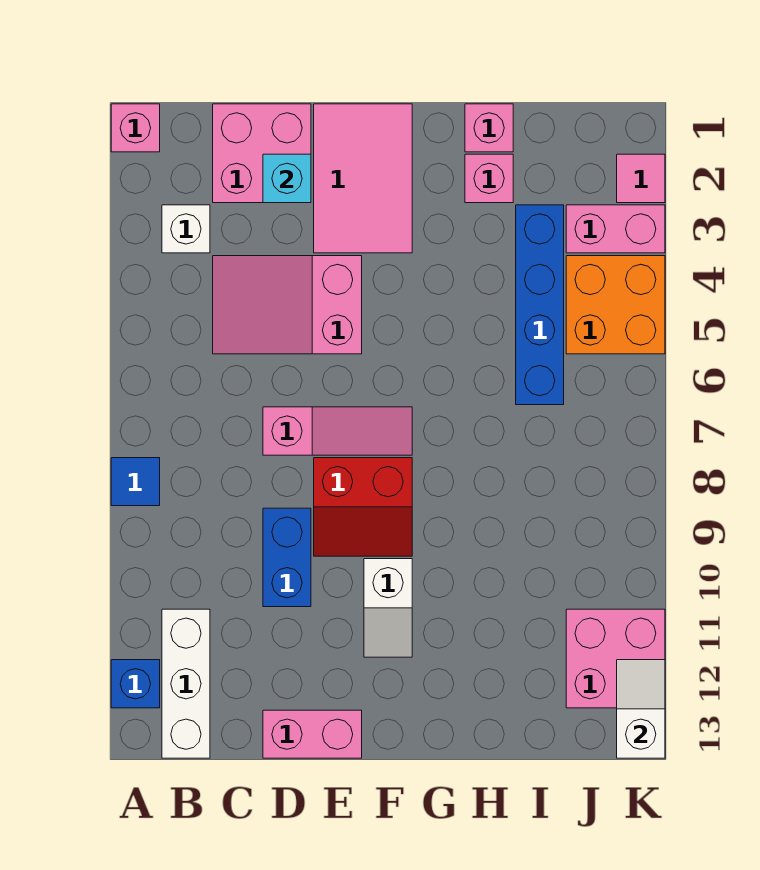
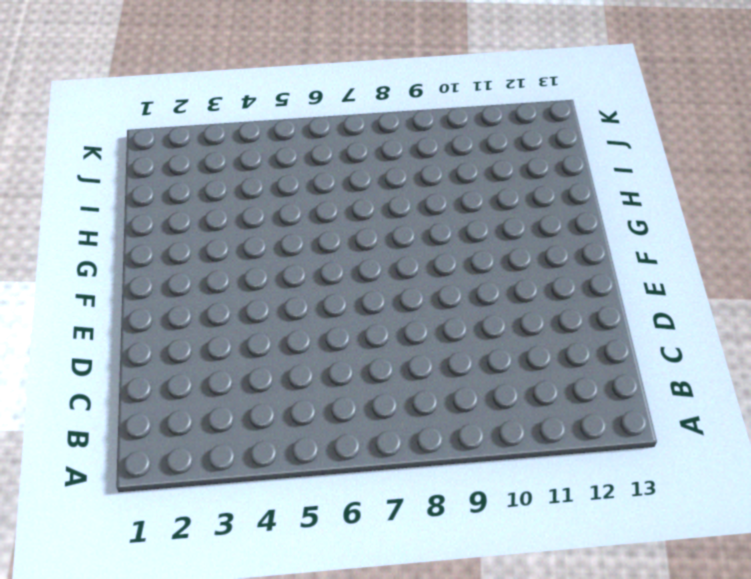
none -> pink brick A1 level 1
none -> blue tile A8 level 1
none -> blue brick A12 level 1

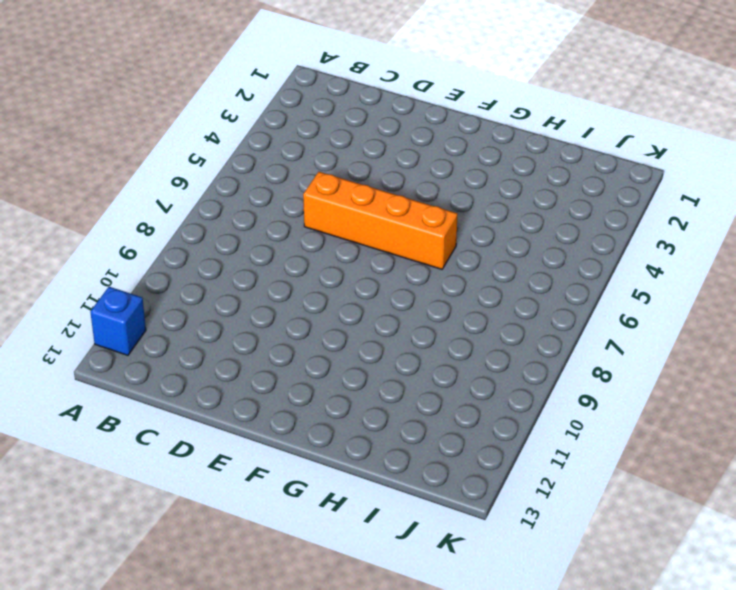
orange brick D6:G6 level 1 -> none
none -> pink brick A1 level 1
none -> blue tile A8 level 1
none -> white brick B3 level 1

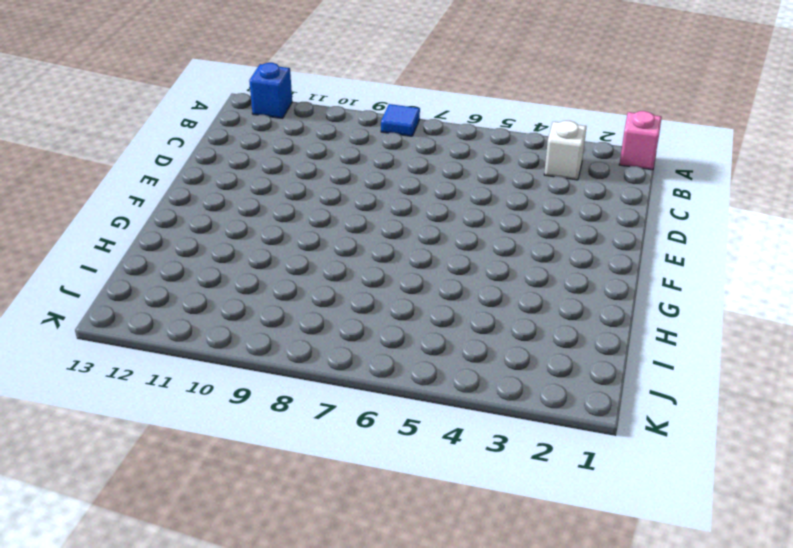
none -> white brick B11:B13 level 1
none -> pink brick C1:D2 level 1
none -> pink slope C4:E5 level 1 top E

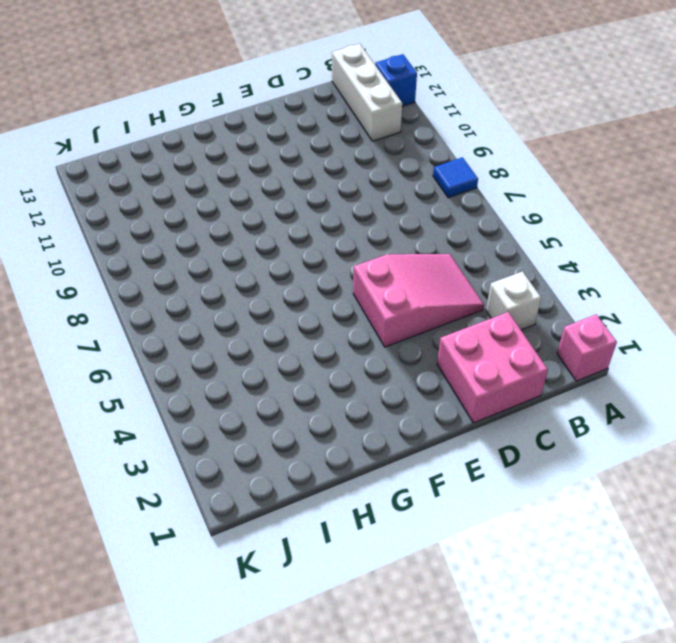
none -> pink slope D7:F7 level 1 top D
none -> blue brick D9:D10 level 1
none -> pink brick D13:E13 level 1

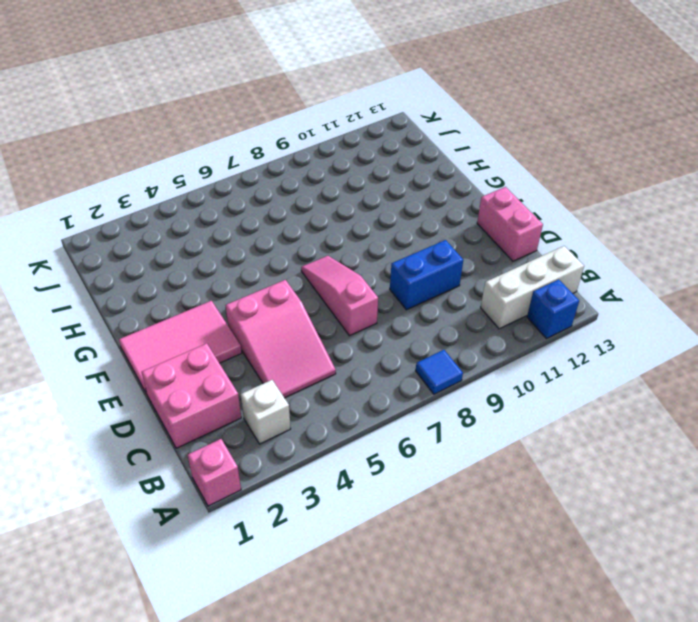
none -> red slope E8:F9 level 1 top 8
none -> white slope F10:F11 level 1 top 10
none -> pink brick H1 level 1

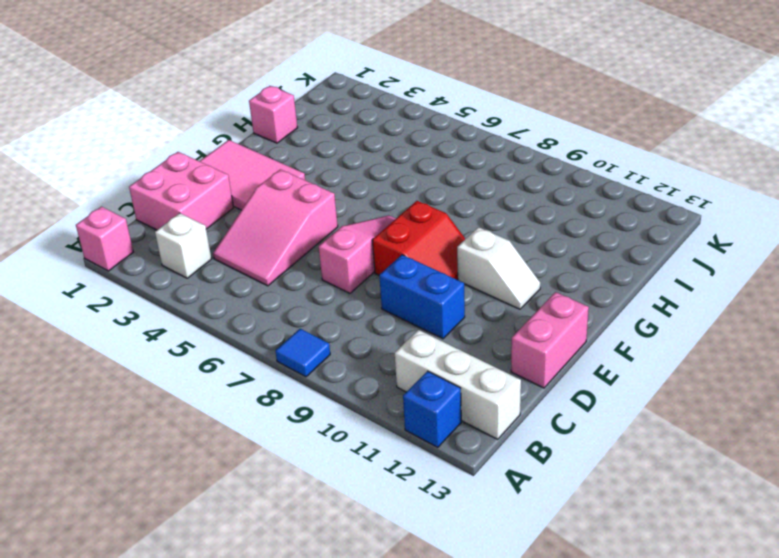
none -> pink brick H2 level 1
none -> blue brick I3:I6 level 1
none -> pink brick J3:K3 level 1

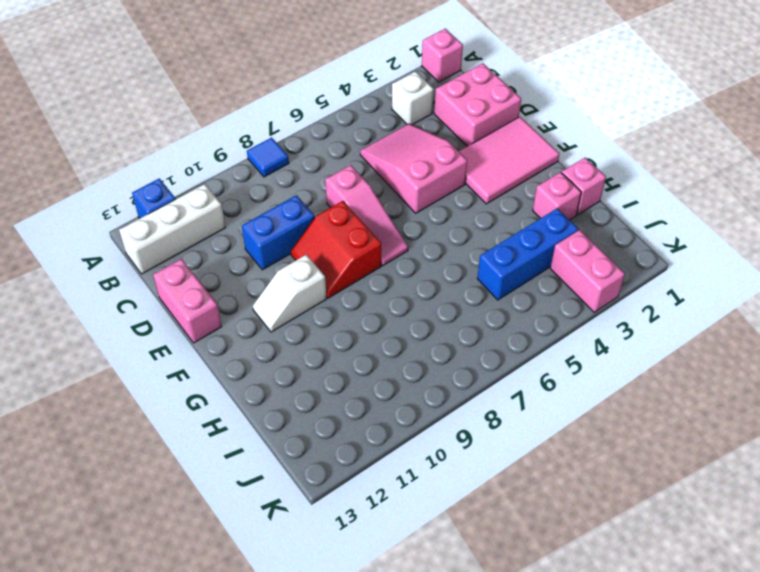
blue brick I3:I5 level 1 -> blue brick I3:I6 level 1
none -> orange brick J4:K5 level 1
none -> pink brick J11:K12 level 1
none -> pink tile K2 level 1

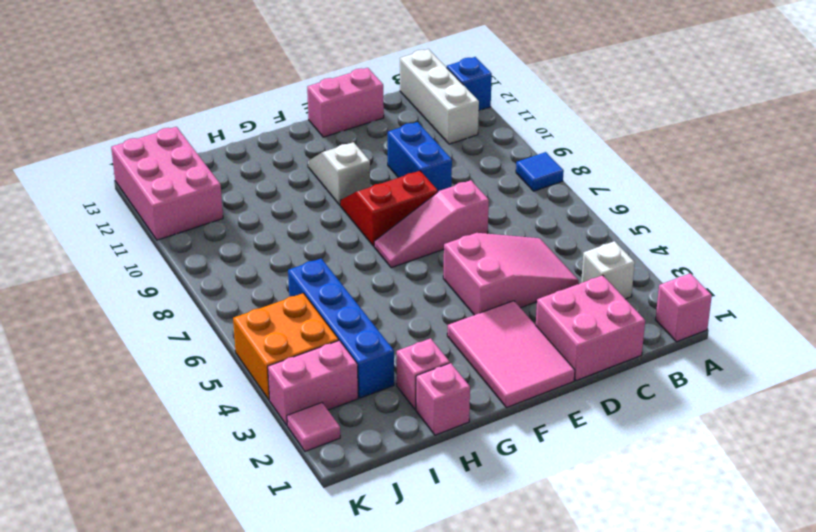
pink brick J11:K13 level 1 -> pink brick J11:K12 level 1
none -> cyan brick D2 level 2
none -> white slope K12:K13 level 2 top 13

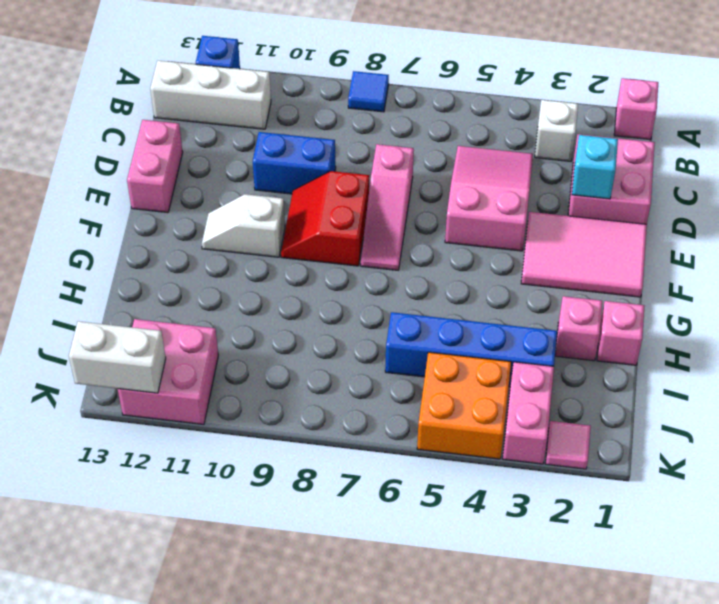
white brick K12:K13 level 2 -> white slope K12:K13 level 2 top 13

